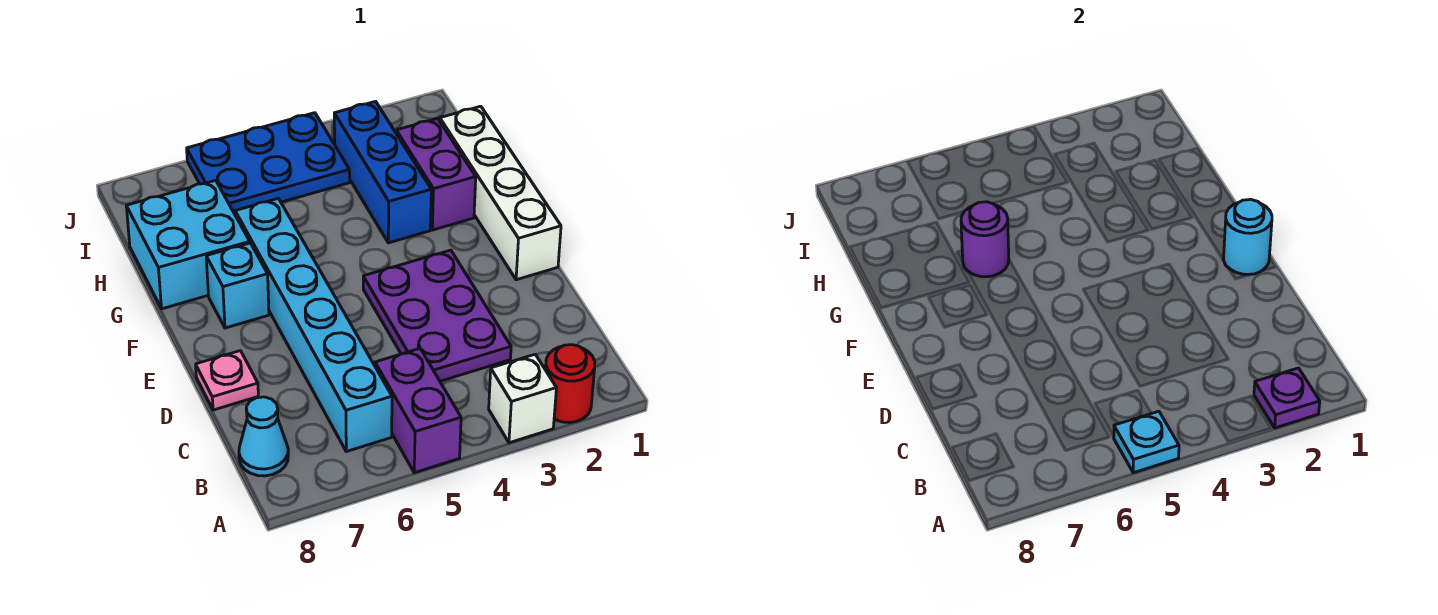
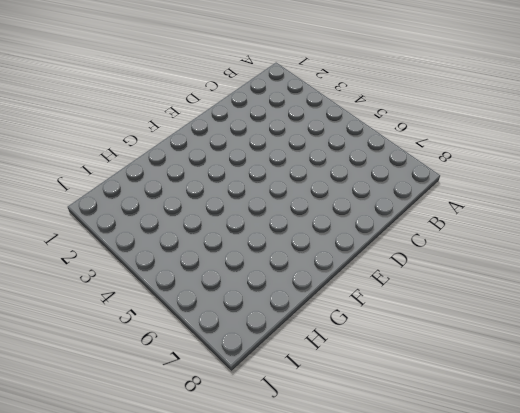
none -> red round brick A2 level 1
none -> white brick A3 level 1
none -> purple brick A5:B5 level 1

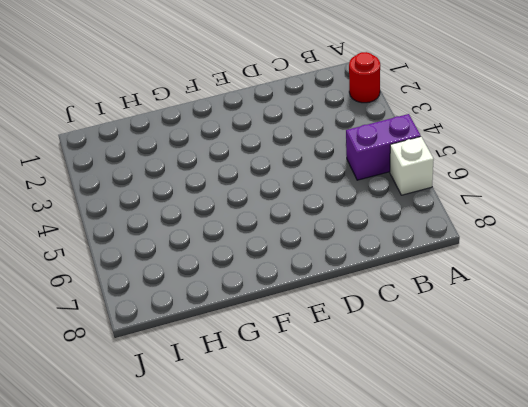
white brick A6 level 1 -> white brick A3 level 1
none -> cyan brick B6:G6 level 1
none -> cyan cone B8 level 1
none -> purple plate C3:E4 level 1

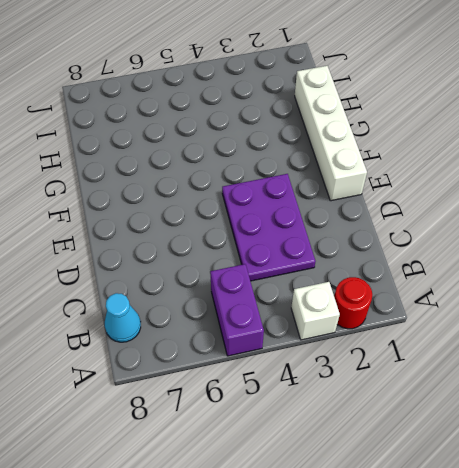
none -> cyan brick B6:G6 level 1
none -> pink plate D8 level 1
none -> cyan brick F7 level 1

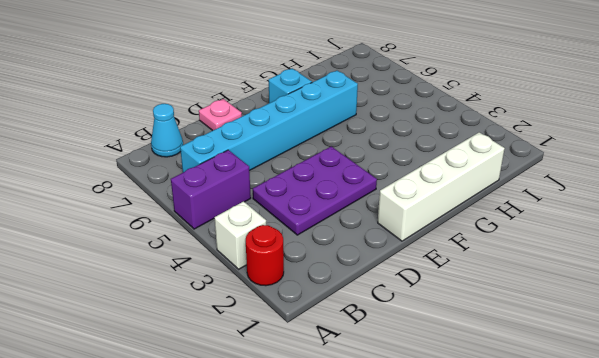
none -> purple brick G2:H2 level 1
none -> blue brick G3:I3 level 1
none -> cyan brick G7:H8 level 1

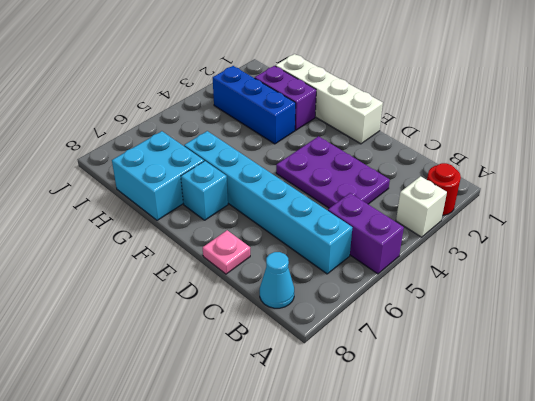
none -> blue plate I4:J6 level 1
none -> purple plate A2 level 2
none -> cyan plate A5 level 2

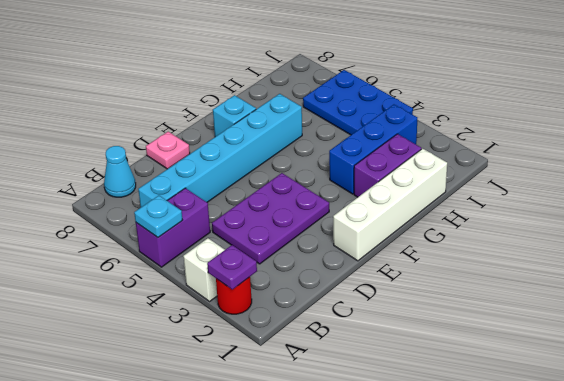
none -> cyan brick G7:H8 level 1
none -> cyan round brick E1 level 2
none -> purple round brick G6 level 2

